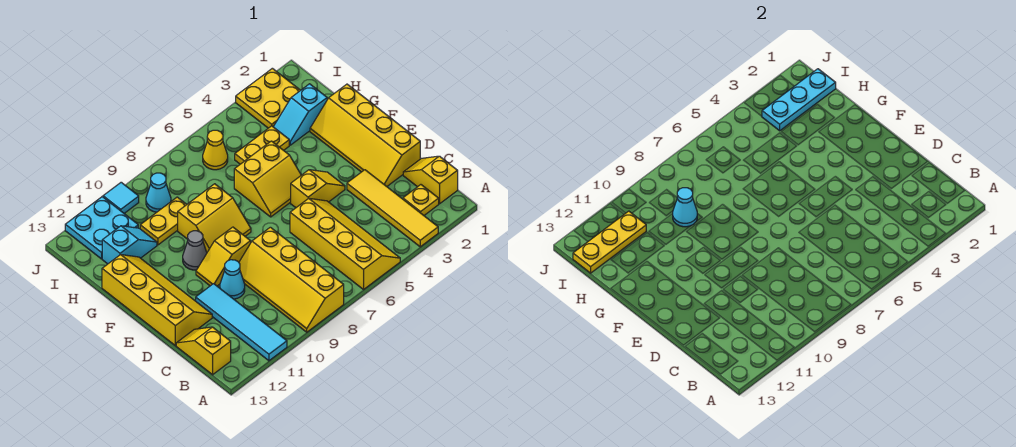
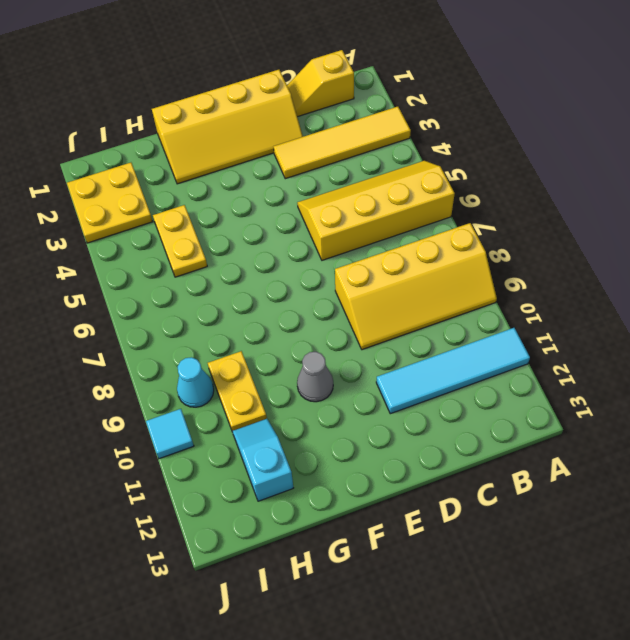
none -> yellow plate B2 level 1
none -> yellow slope B13:C13 level 1 top B
none -> cyan cone D10 level 1

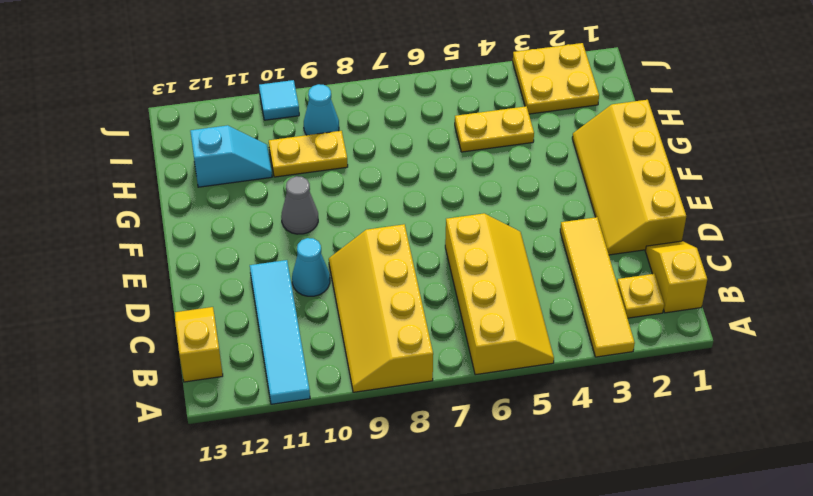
none -> yellow slope D12:G13 level 1 top 13
none -> yellow slope E4:E5 level 1 top 5
none -> yellow slope E9:E10 level 1 top 9

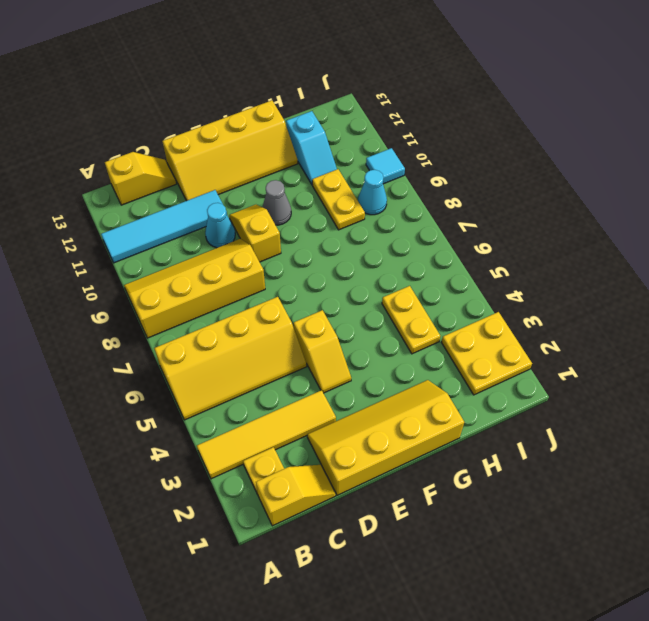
none -> yellow slope F5:G6 level 1 top G
none -> yellow slope F8:G9 level 1 top G
none -> cyan slope H2:H3 level 1 top 2

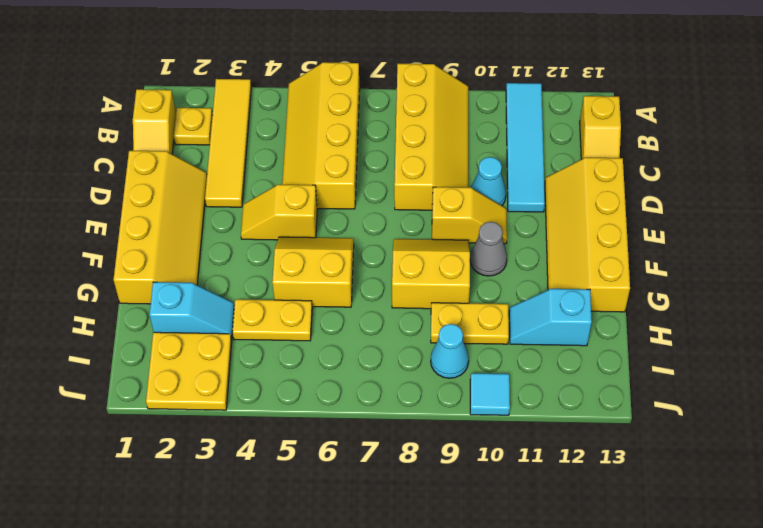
none -> yellow cone I6 level 1
none -> cyan plate I11:J12 level 1
none -> cyan cone H9 level 2

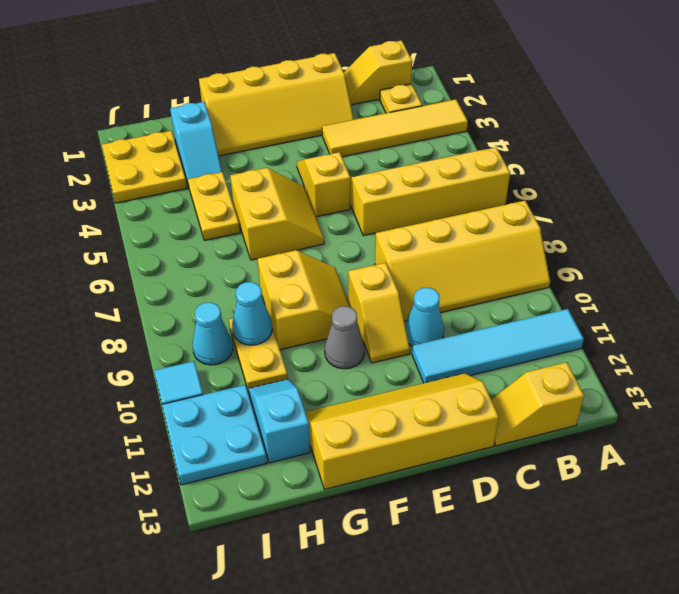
none -> yellow cone I6 level 1
none -> cyan plate I1:I3 level 2
none -> yellow plate I11:I13 level 2

